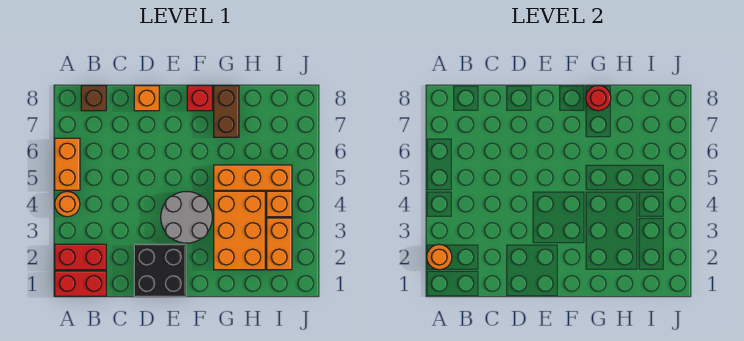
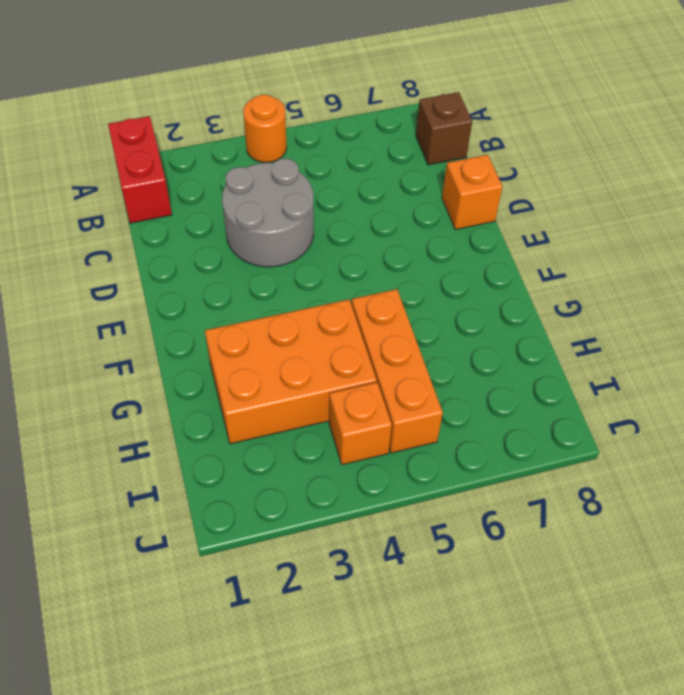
grey round brick C3:D4 level 1 -> grey round brick E3:F4 level 1
none -> red brick A2:B2 level 1
none -> orange brick A5:A6 level 1
none -> black brick D1:E2 level 1

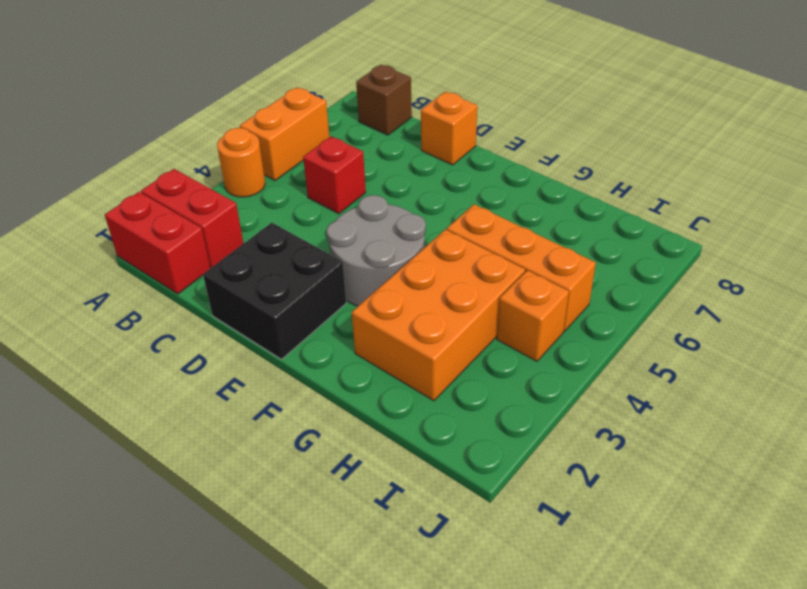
red brick C5 level 1 -> red brick F8 level 1
none -> brown brick G7:G8 level 1
none -> orange brick I2:I3 level 1
none -> orange round brick A2 level 2

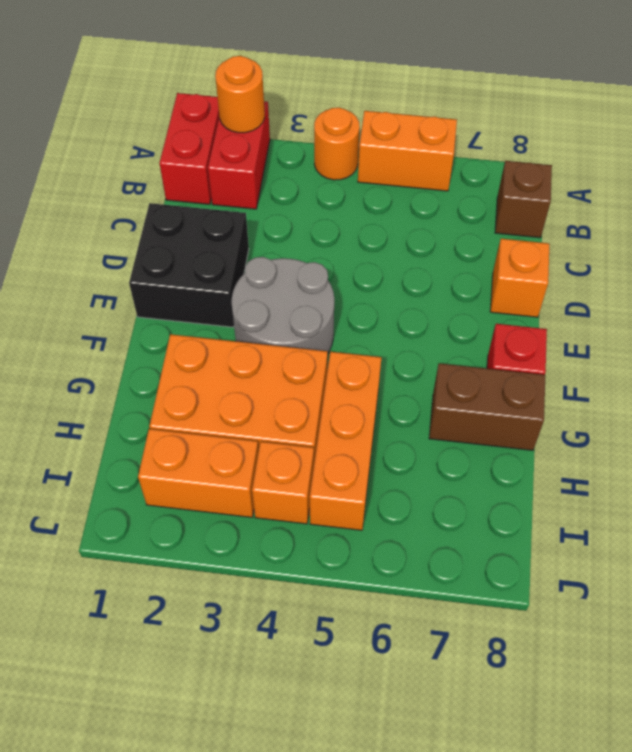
none -> red round brick G8 level 2

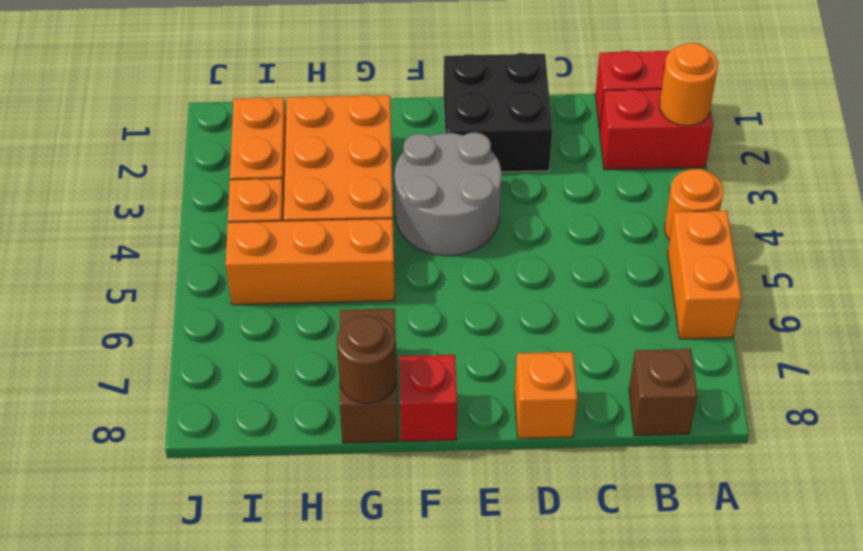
brown round brick G8 level 2 -> red round brick G8 level 2

